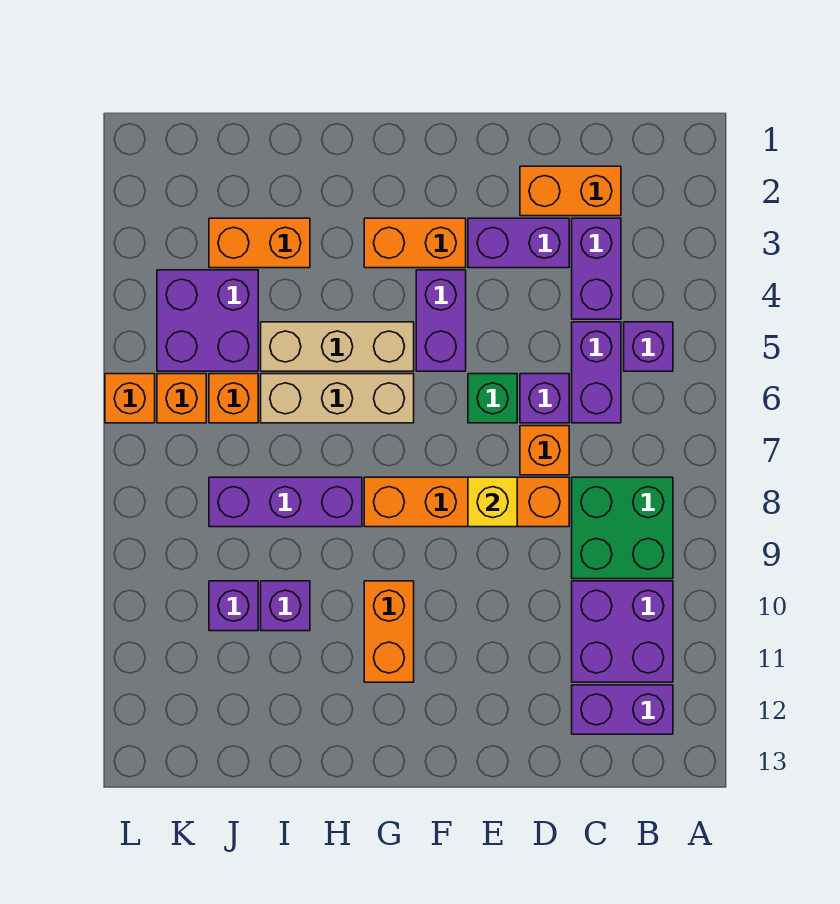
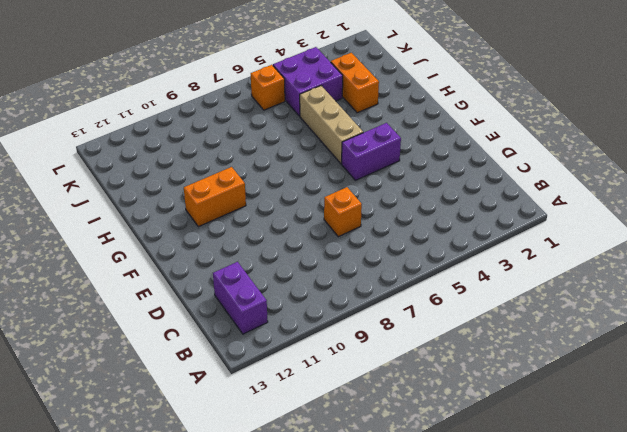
none -> purple brick B5 level 1
none -> green brick B8:C9 level 1
none -> purple brick B10:C11 level 1

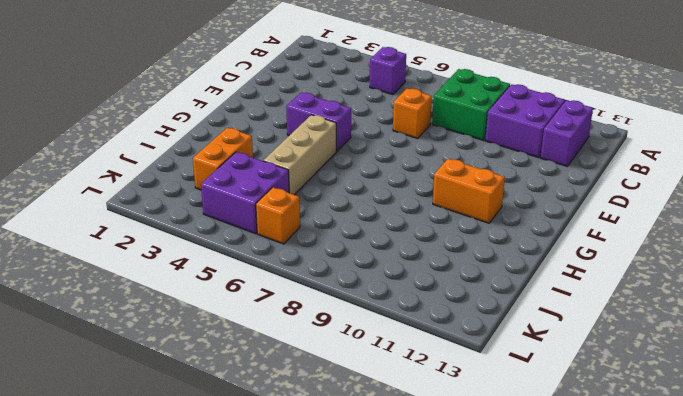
none -> orange brick C2:D2 level 1
none -> purple brick C3:C4 level 1
none -> purple brick C5:C6 level 1

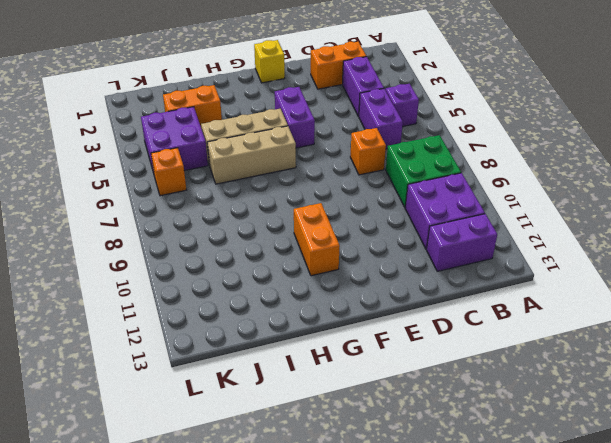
yellow brick F1 level 1 -> yellow brick E8 level 2
none -> purple brick D3:E3 level 1
none -> purple brick D6 level 1
none -> orange brick D8:G8 level 1

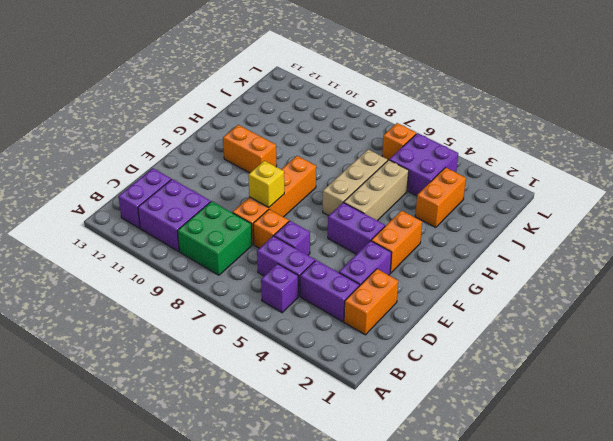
none -> green brick E6 level 1
none -> purple brick H8:J8 level 1
none -> purple brick I10 level 1

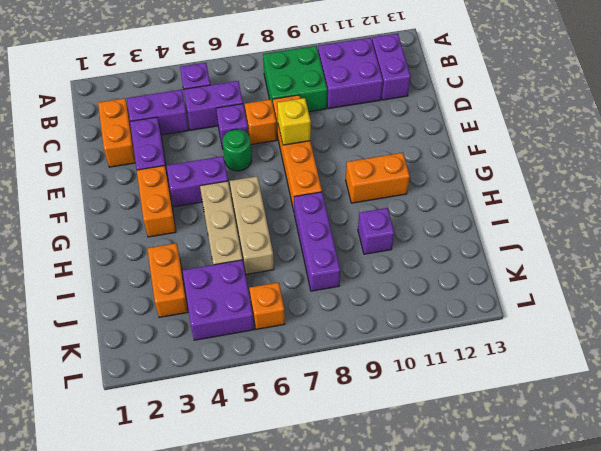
green round brick E6 level 1 -> green brick E6 level 1
none -> orange brick J6 level 1
none -> purple brick J10 level 1
none -> orange brick L6 level 1

